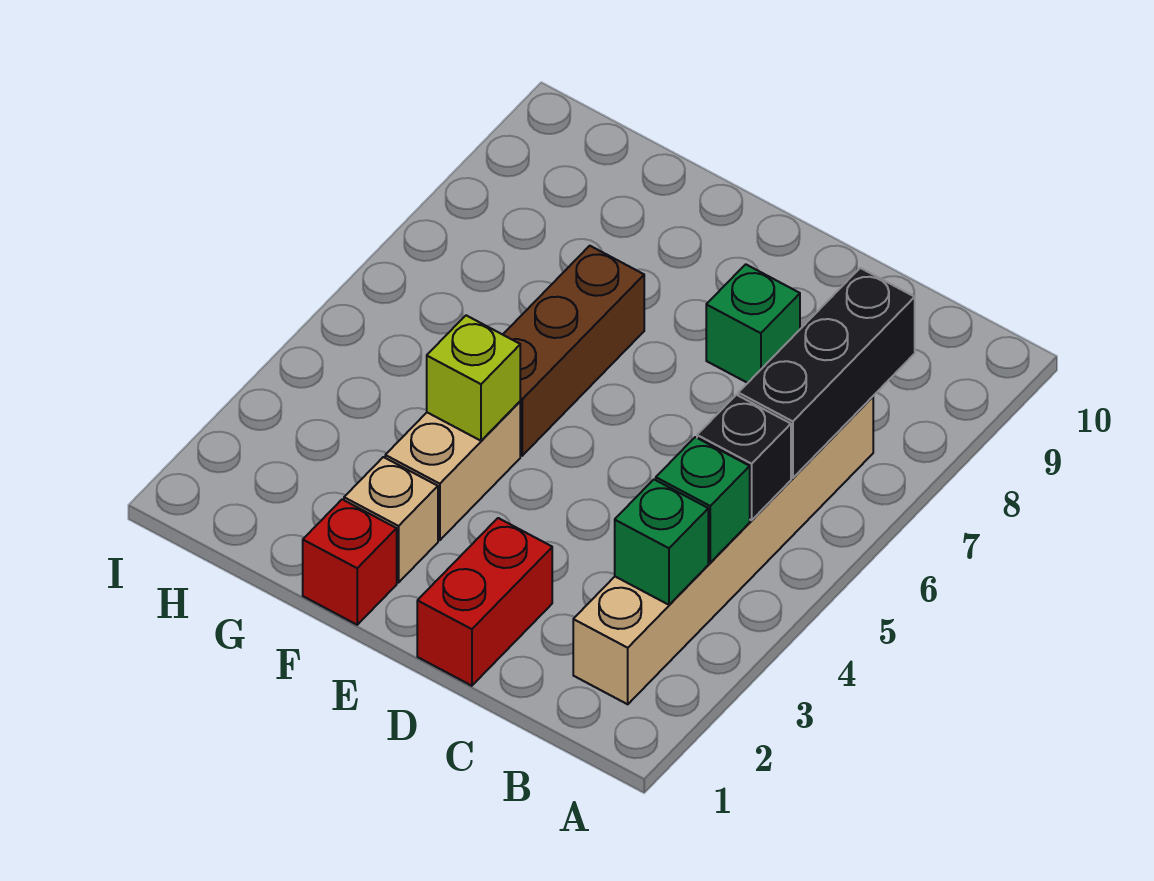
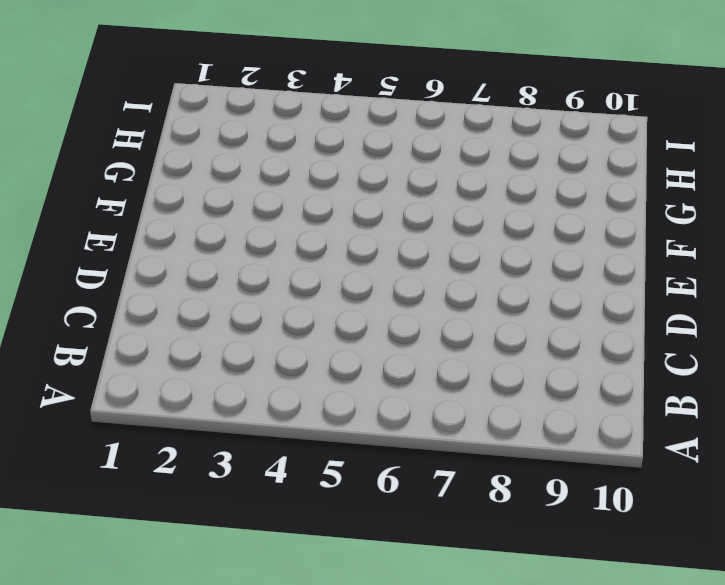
none -> tan brick B2:B7 level 1
none -> red brick D1:D2 level 1
none -> green brick D8 level 1

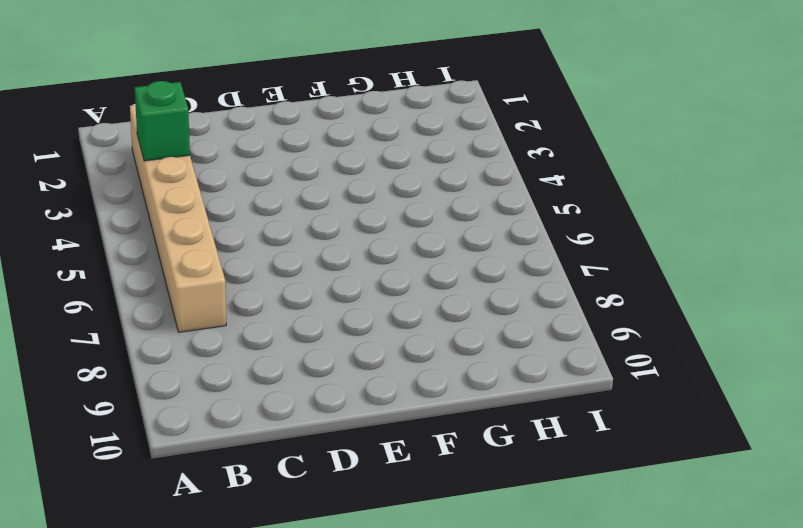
none -> red brick D1:D2 level 1
none -> green brick D8 level 1
none -> red brick F1 level 1

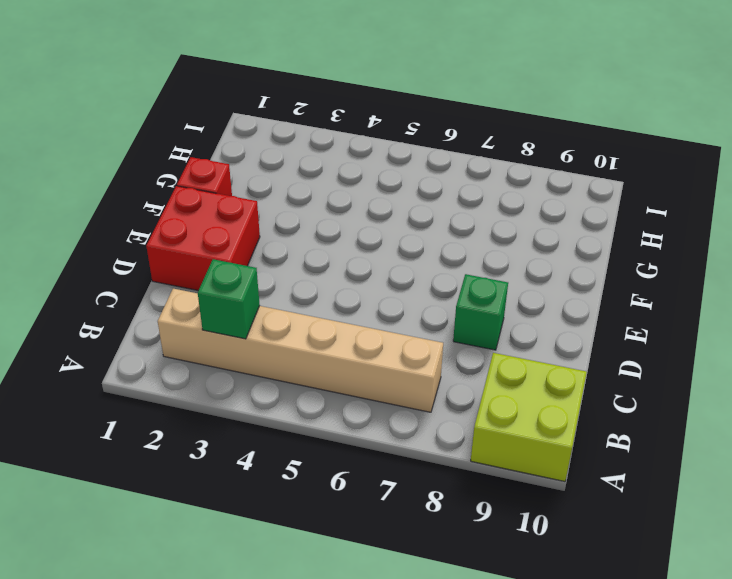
lime brick A9:B10 level 1 -> none
red brick D1:E2 level 1 -> red brick D1:D2 level 1
none -> tan brick F2 level 1
none -> tan brick F3:F4 level 1
none -> brown brick F5:F7 level 1

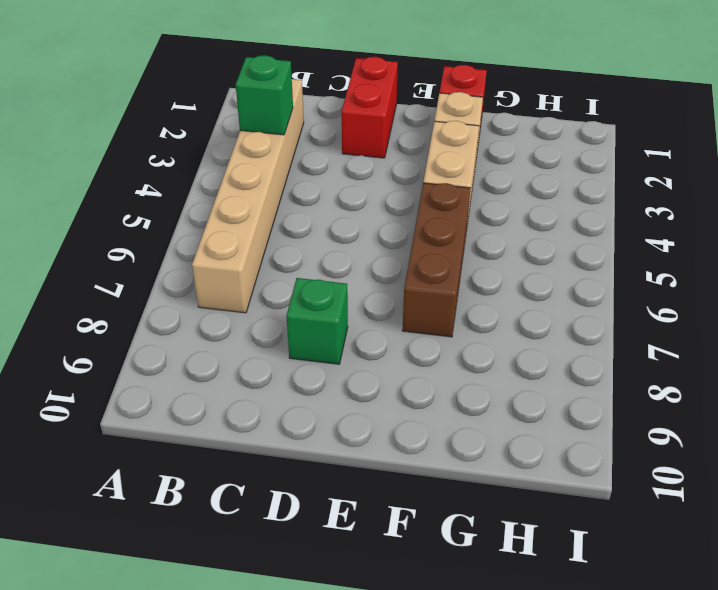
none -> green brick B4 level 2
none -> black brick B5 level 2
none -> black brick B6:B8 level 2

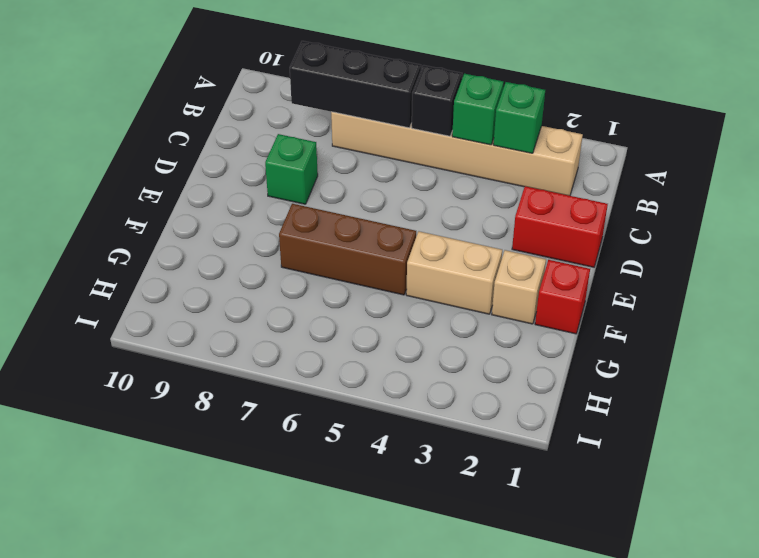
none -> lime brick F4 level 2

